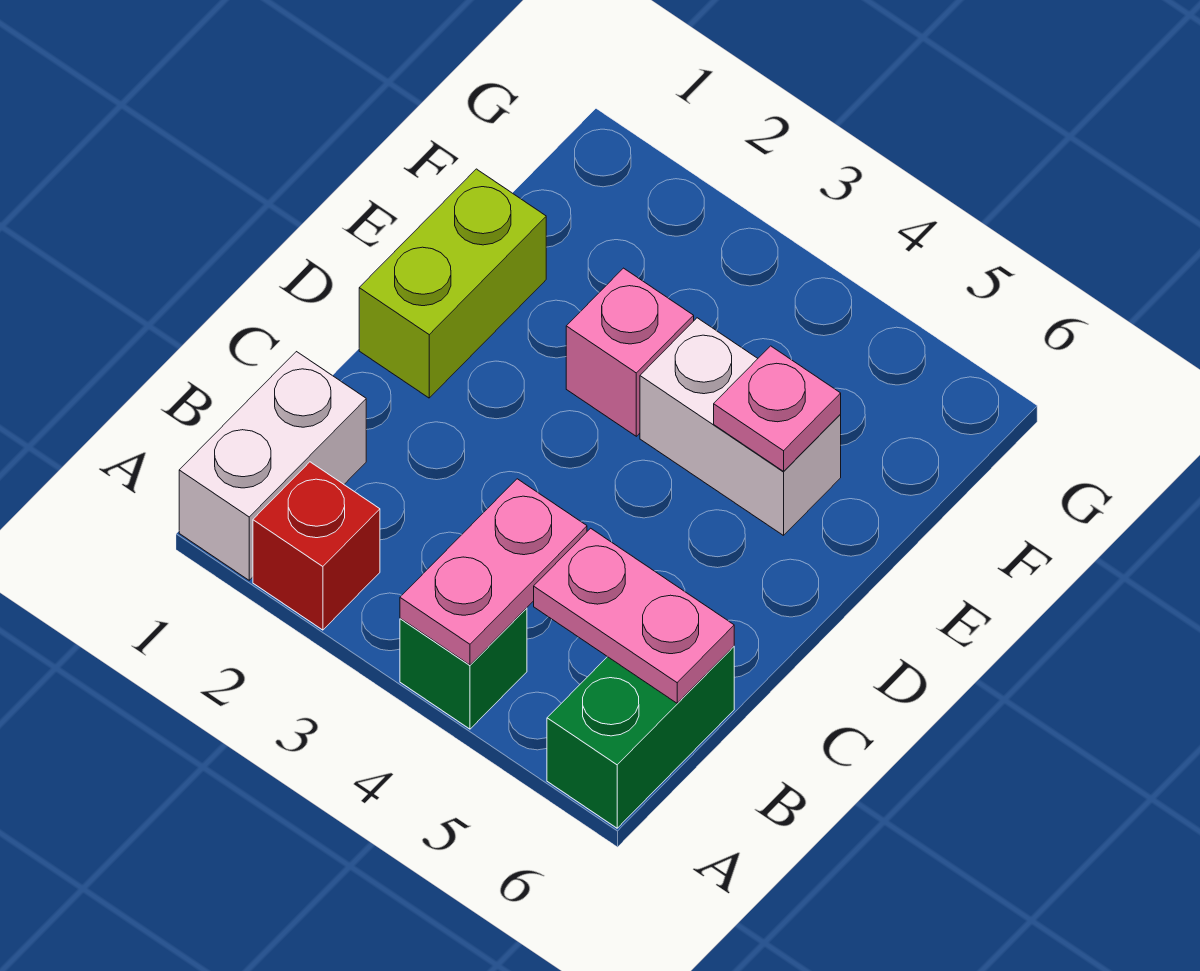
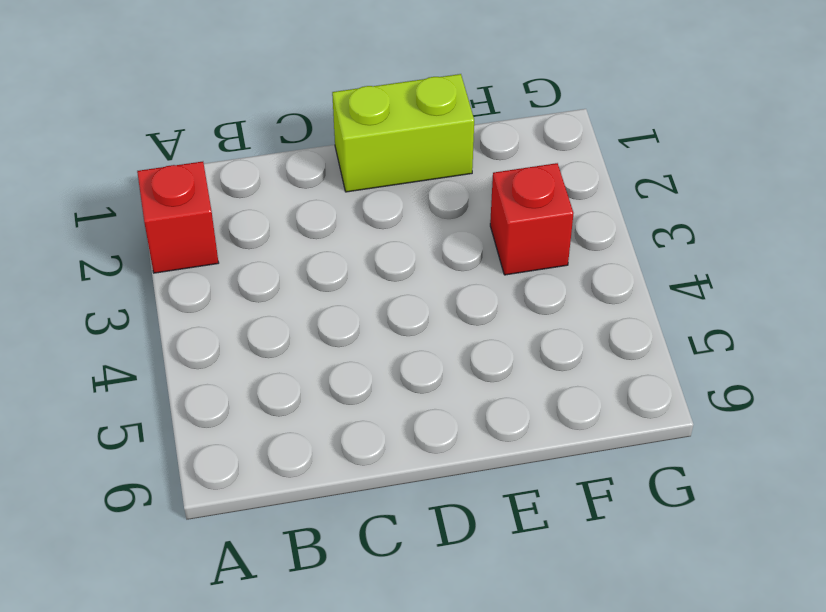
red brick F3 level 1 -> none
none -> white brick A1:B1 level 1
none -> green brick A4 level 1

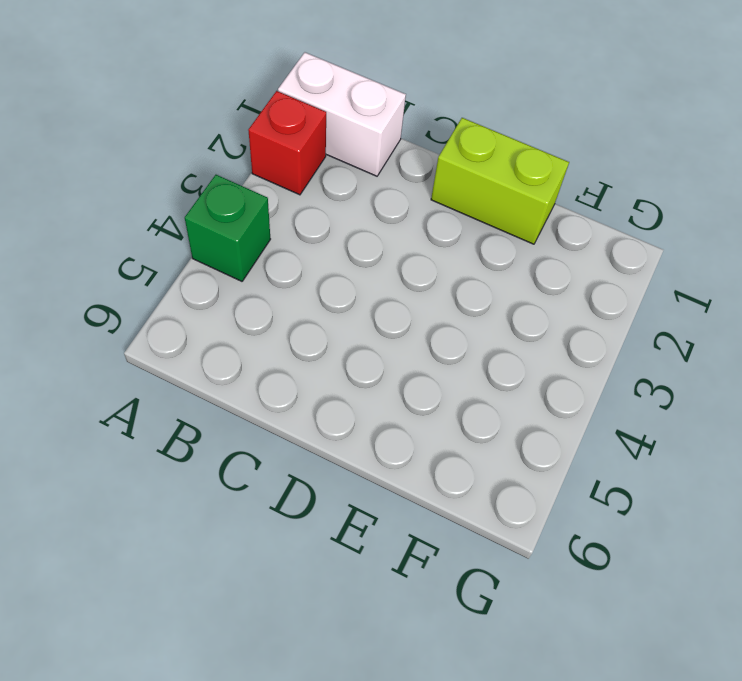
none -> green brick A6:B6 level 1
none -> pink brick E3 level 1

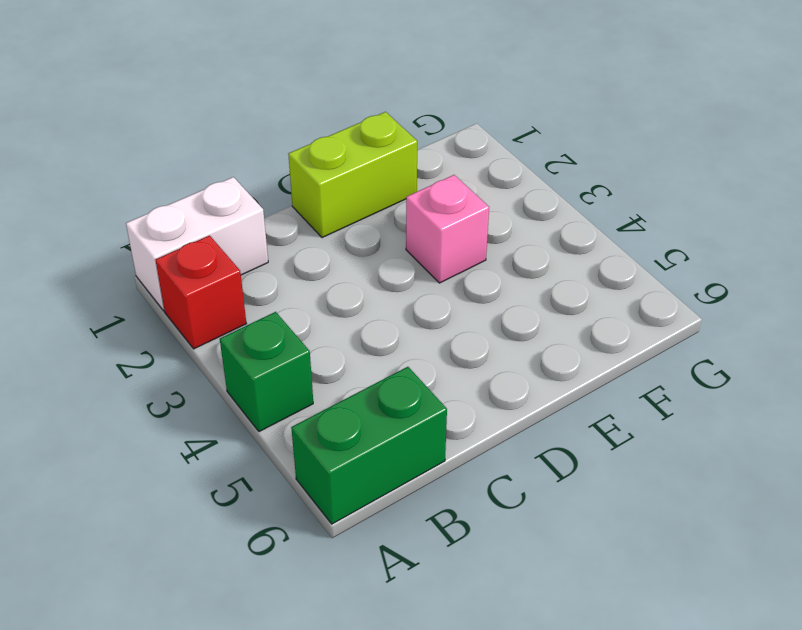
none -> white brick E4:E5 level 1
none -> pink plate A4:B4 level 2

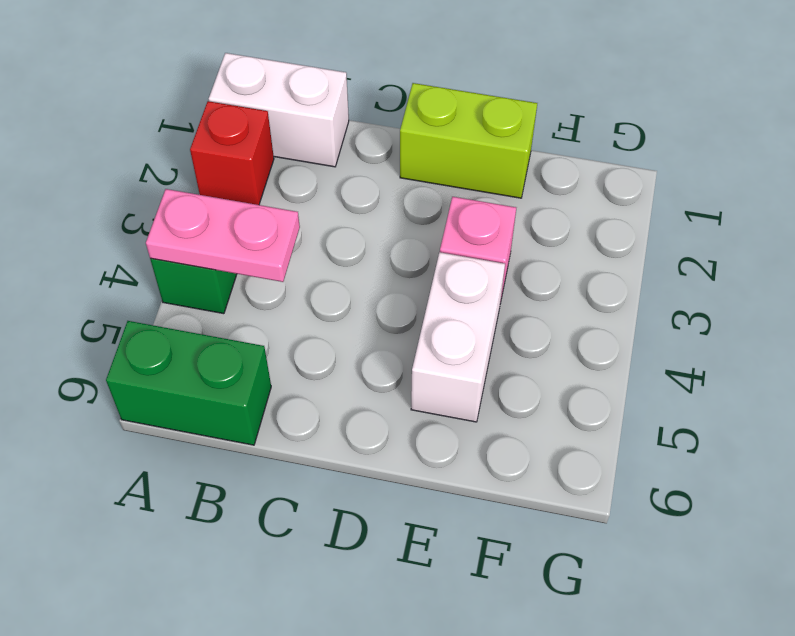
none -> pink plate B5:B6 level 2
none -> pink plate E5 level 2

